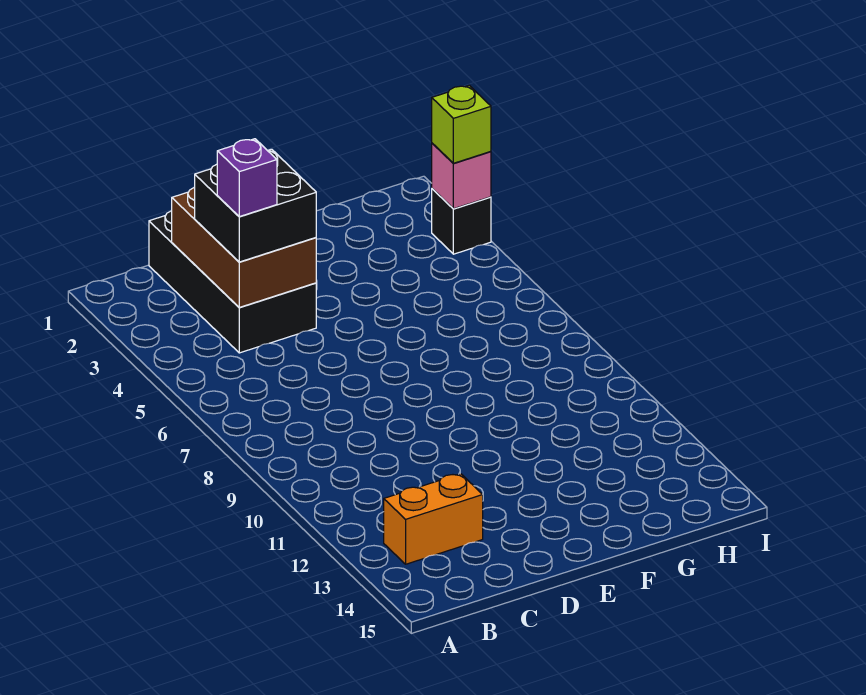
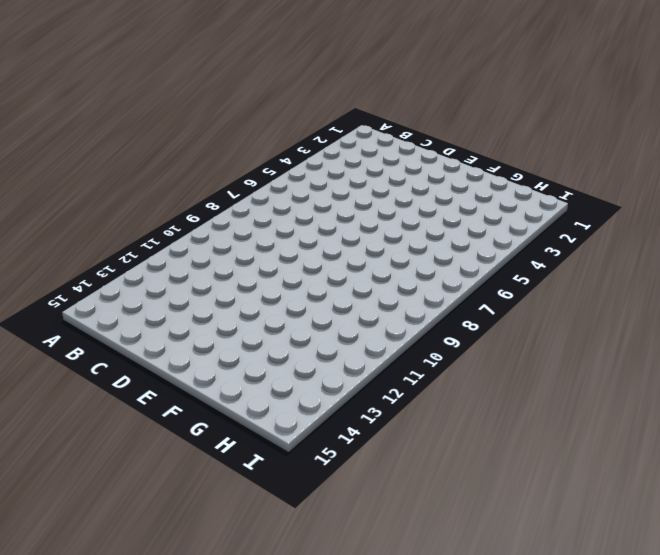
none -> orange brick B13:C13 level 1
none -> black brick C1:D4 level 1

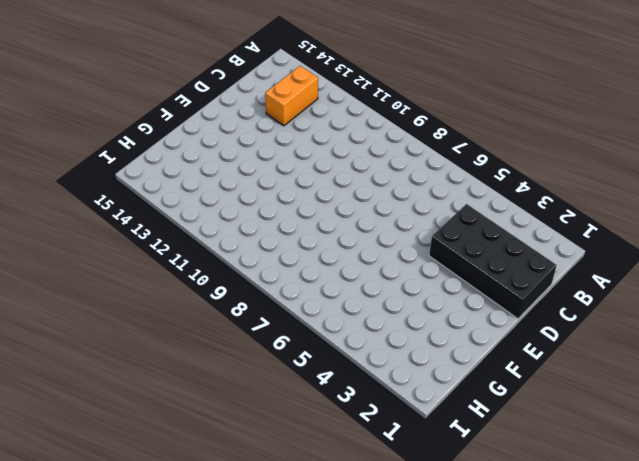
none -> black brick I3 level 1
none -> brown brick C2:D4 level 2

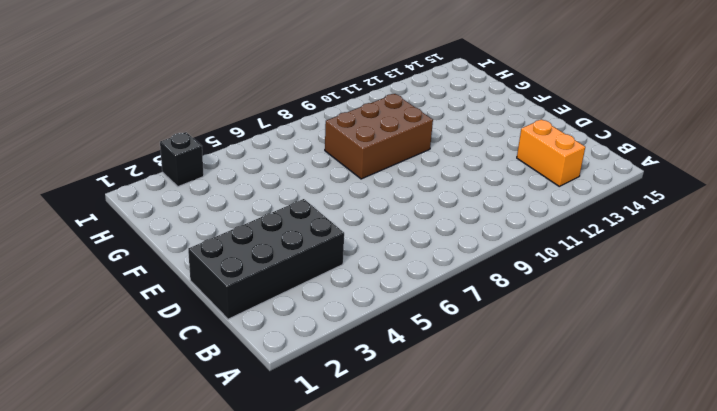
brown brick F8:G10 level 1 -> brown brick C2:D4 level 2
none -> pink brick I3 level 2
none -> black brick C3:D4 level 3

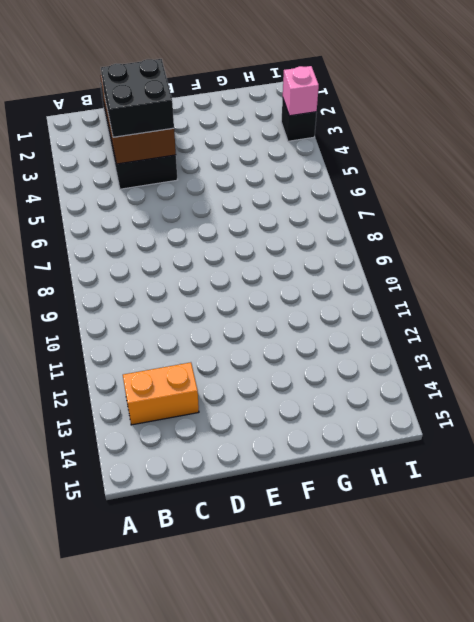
none -> lime brick I3 level 3
none -> purple brick C4 level 4

